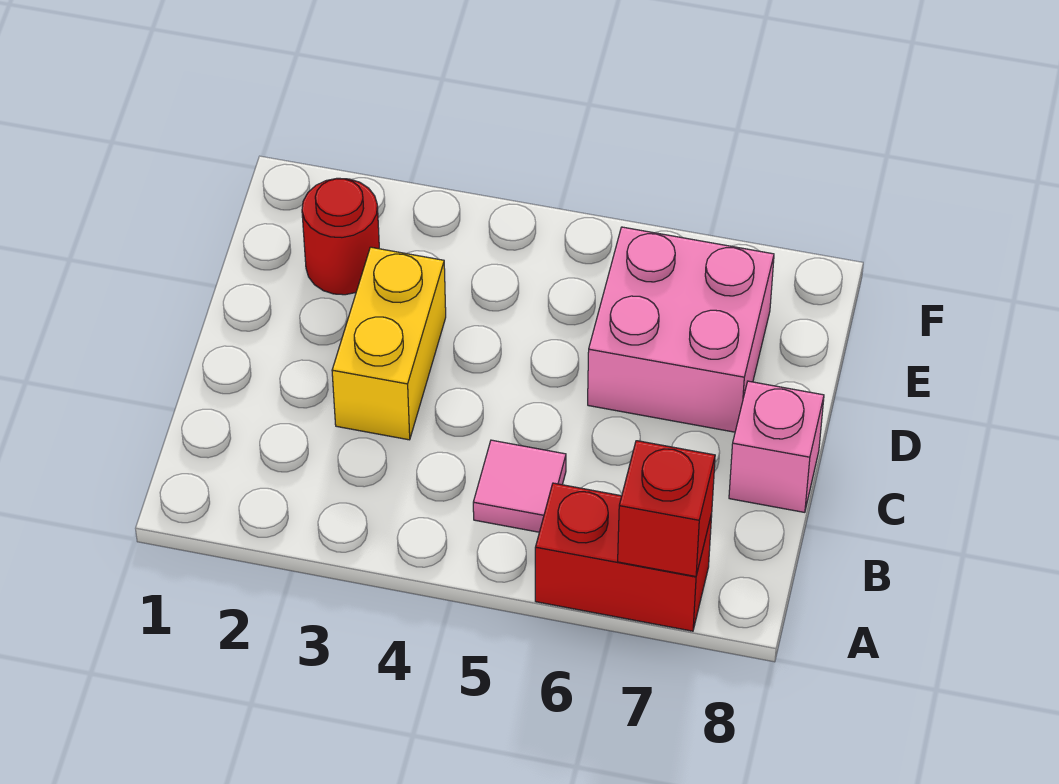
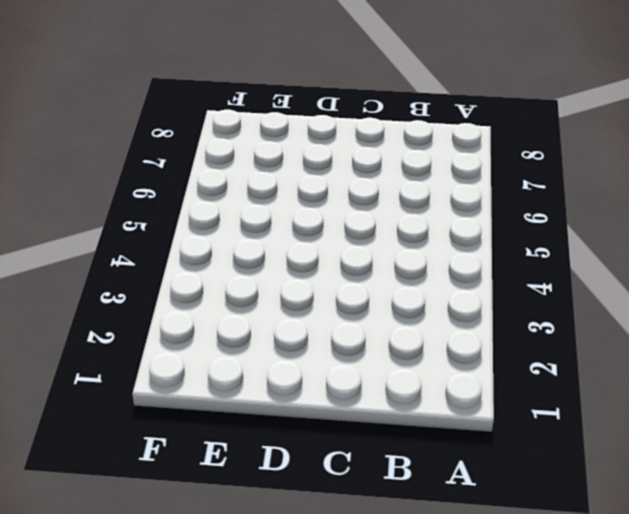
none -> red brick A6:A7 level 1
none -> pink tile B5 level 1

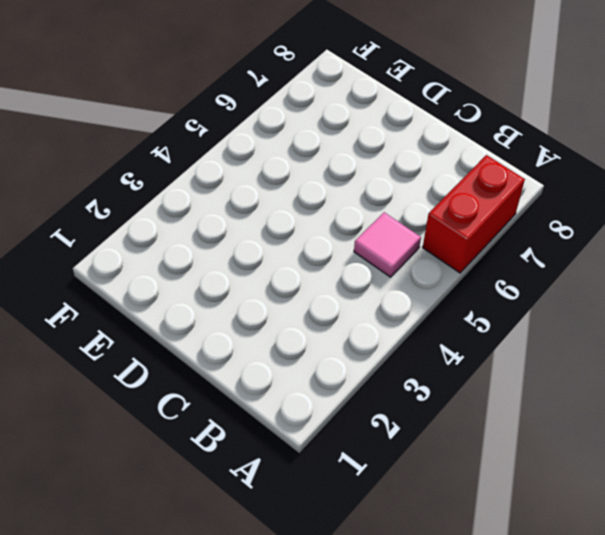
none -> yellow brick C3:D3 level 1
none -> pink brick C8 level 1

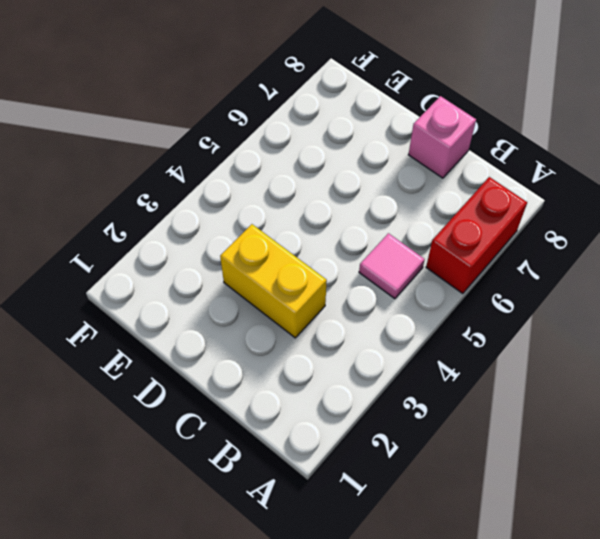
none -> pink brick D6:E7 level 1
none -> red round brick E2 level 1

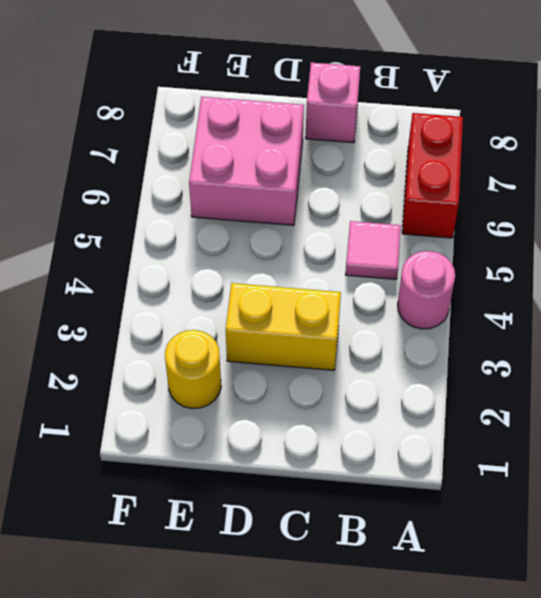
pink round brick A4 level 1 -> none
yellow round brick E2 level 1 -> red round brick E2 level 1
none -> red brick A7 level 2

